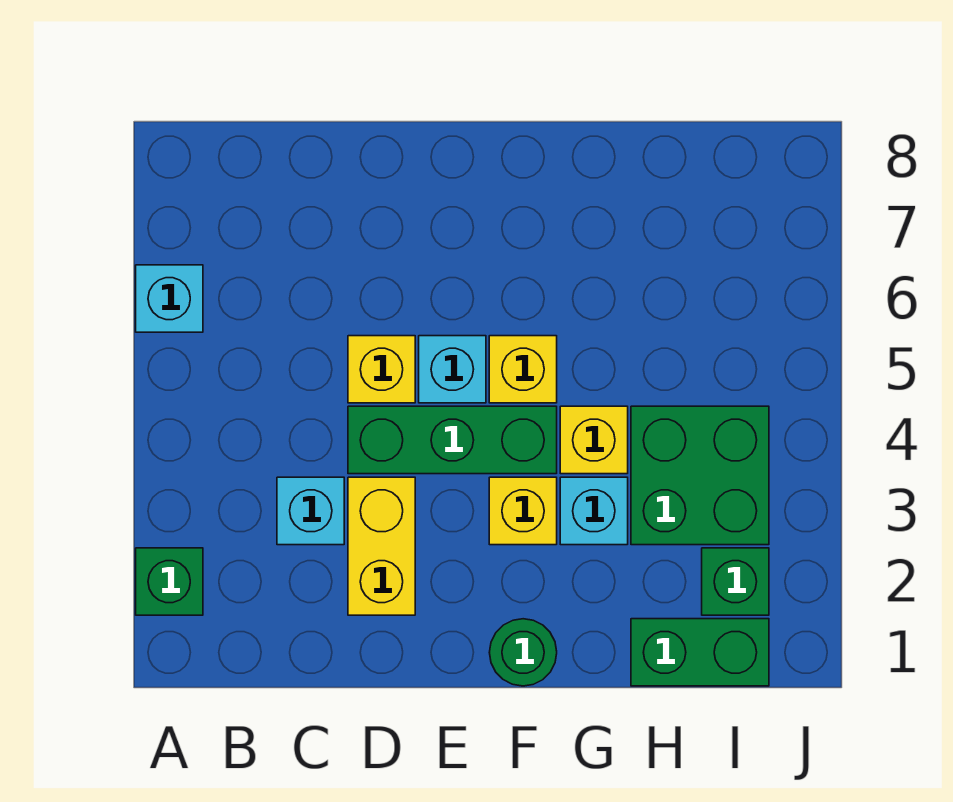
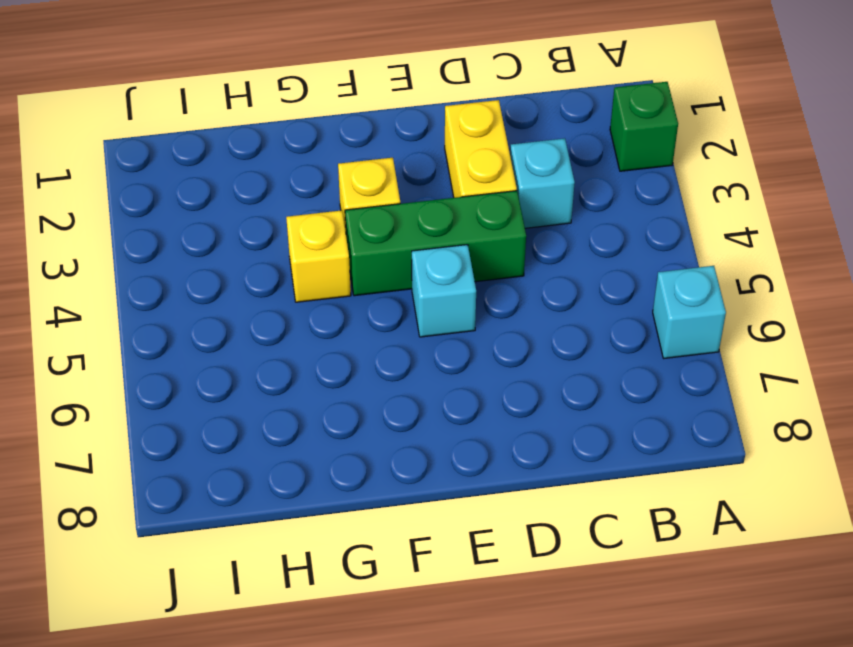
none -> yellow brick D5 level 1
none -> green round brick F1 level 1
none -> yellow brick F5 level 1

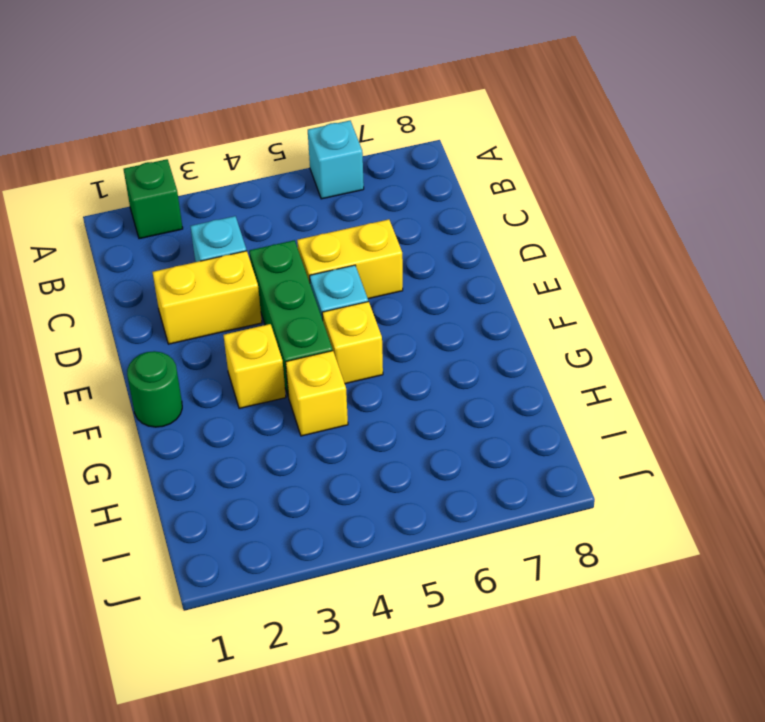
yellow brick D5:D6 level 1 -> yellow brick D5 level 1
none -> cyan brick G3 level 1
none -> green brick H1:I1 level 1
none -> green brick H3:I4 level 1

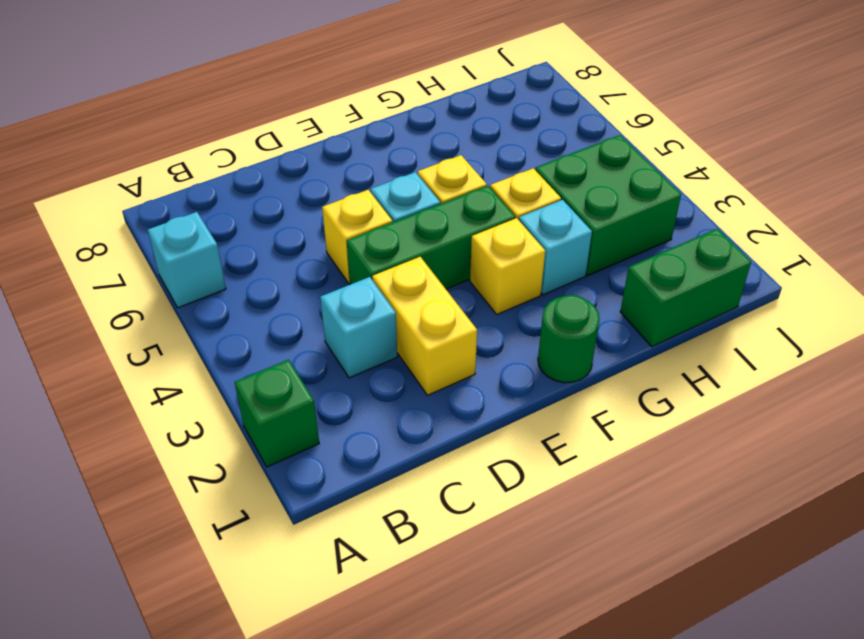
none -> green brick I2 level 1

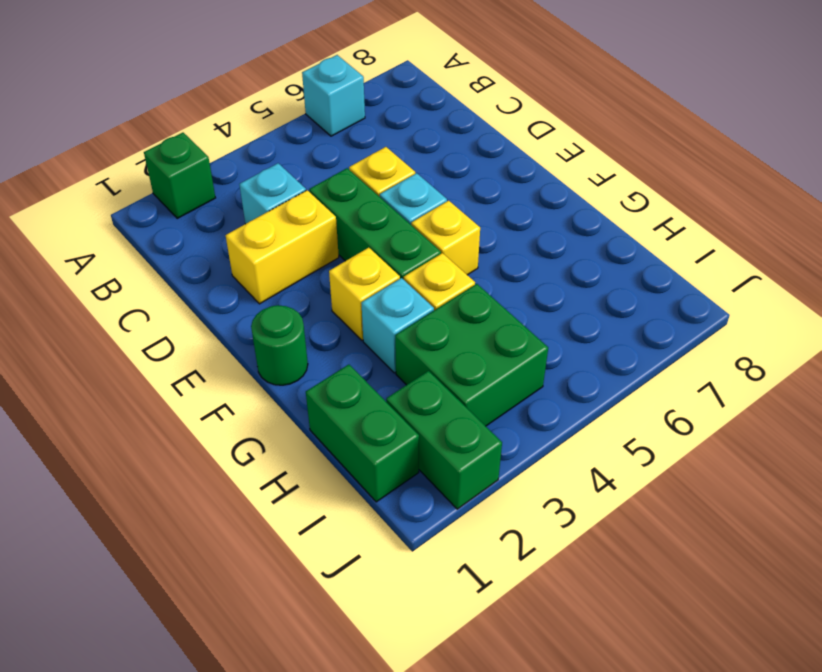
green brick I2:J2 level 1 -> green brick I2 level 1

